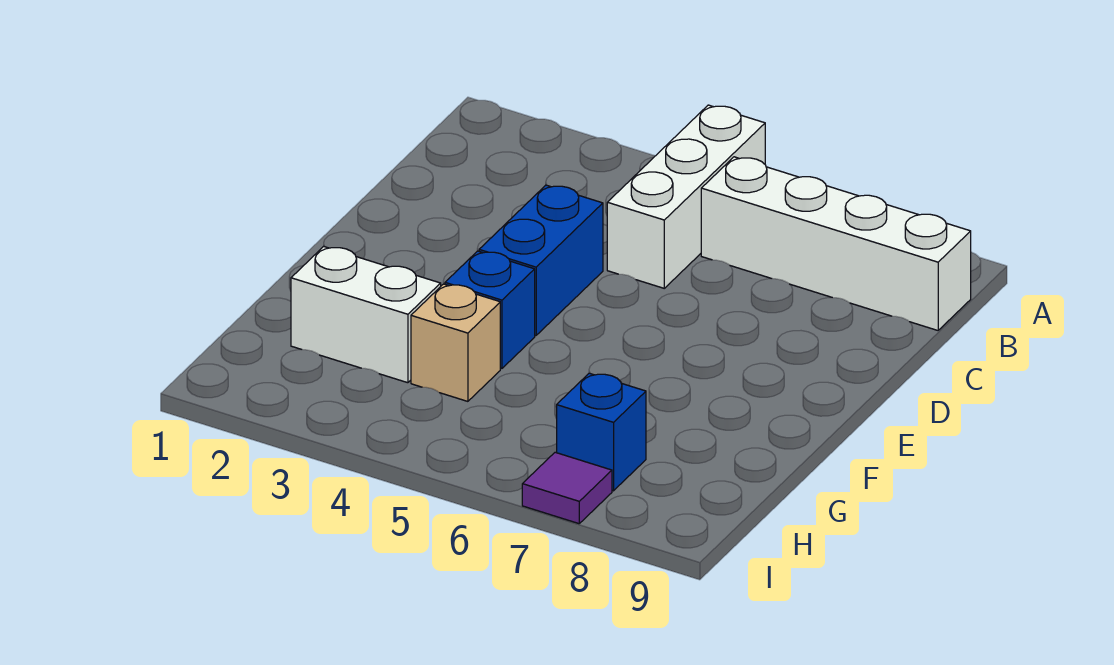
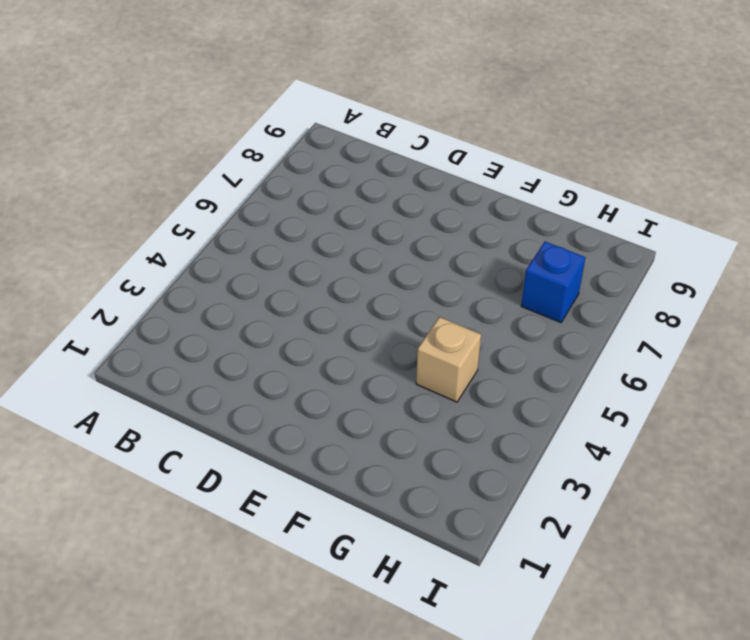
none -> white brick A5:C5 level 1
none -> white brick B6:B9 level 1

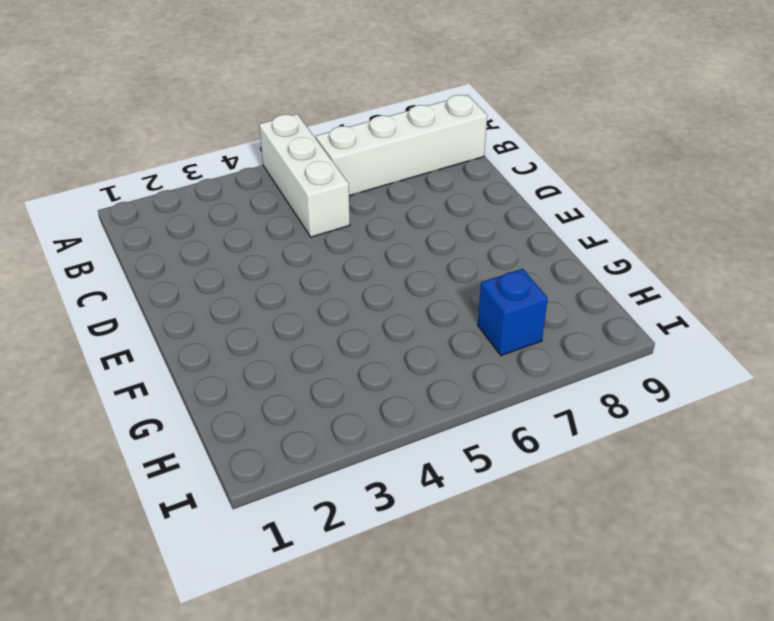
none -> blue brick D4:E4 level 1
none -> blue brick F4 level 1

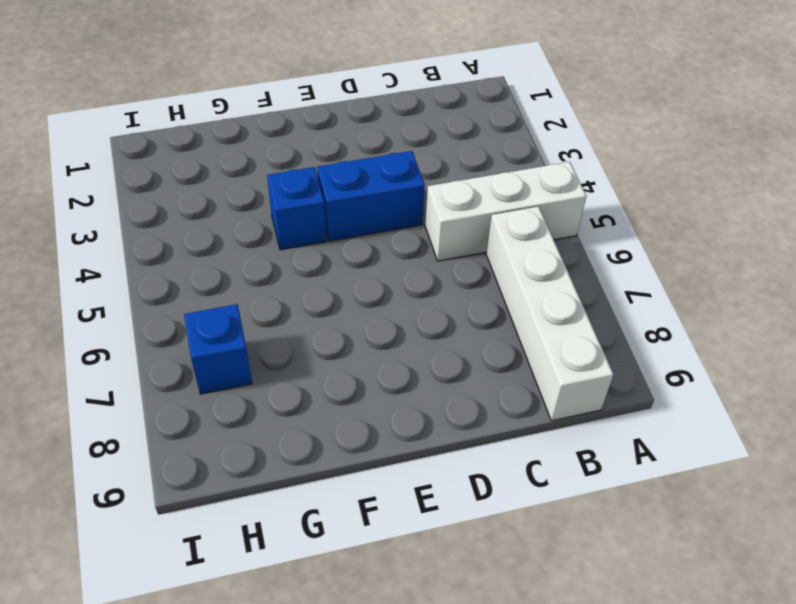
none -> white brick G2:G3 level 1
none -> tan brick G4 level 1

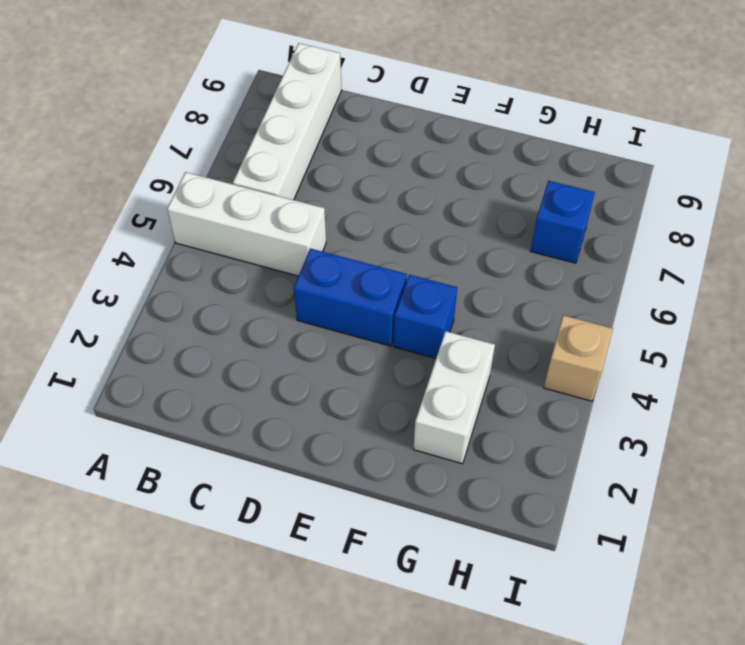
tan brick I4 level 1 -> tan brick G4 level 1
none -> purple tile I7 level 1

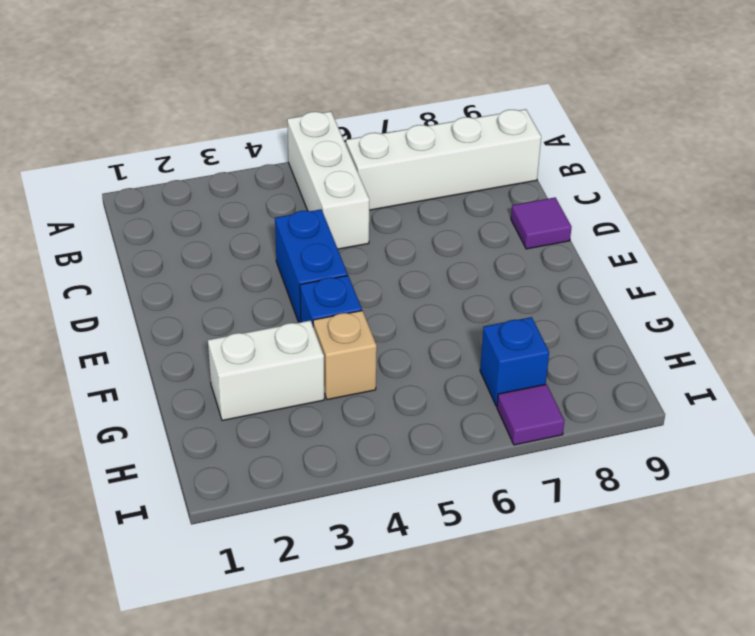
purple tile D9 level 1 -> none

